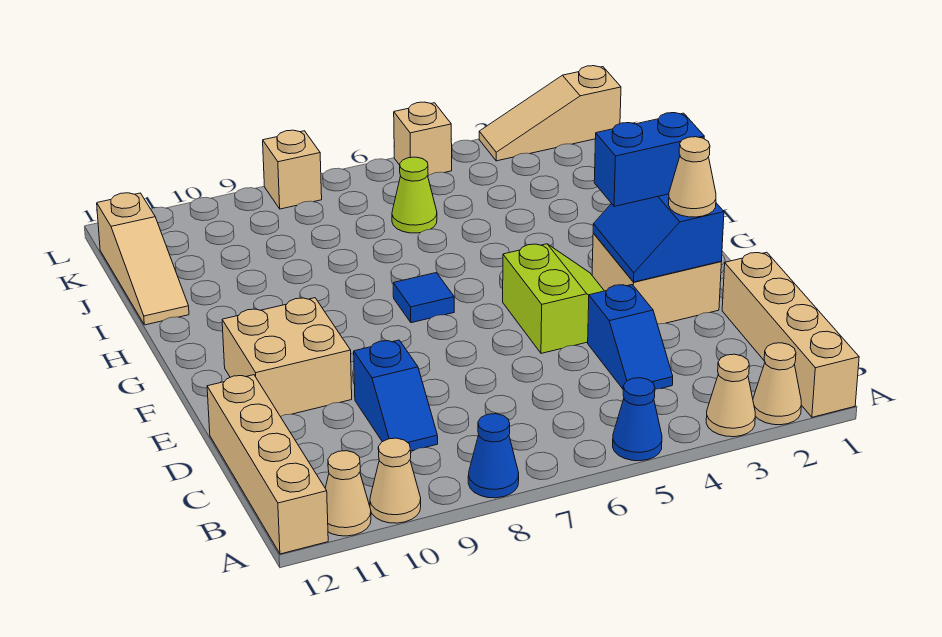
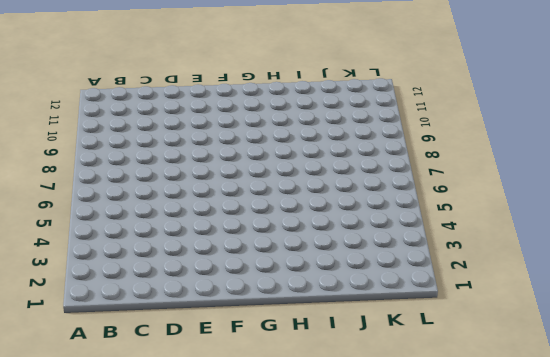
none -> tan brick A1:D1 level 1
none -> tan cone A2 level 1
none -> tan cone A3 level 1

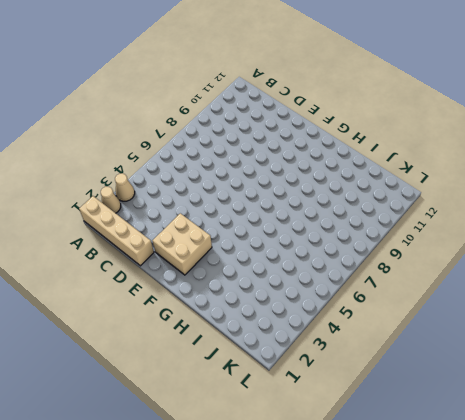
none -> blue cone A5 level 1
none -> blue cone A8 level 1
none -> tan cone A10 level 1

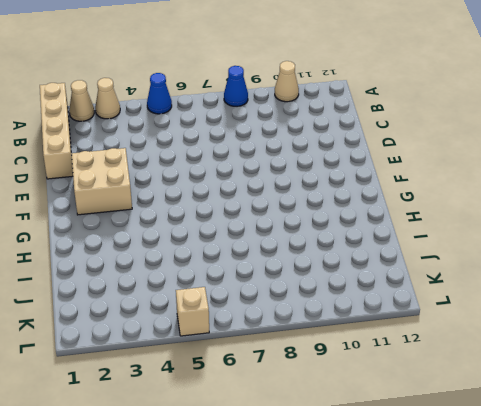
none -> tan cone A11 level 1
none -> tan brick A12:D12 level 1
none -> blue slope C4:D4 level 1 top D

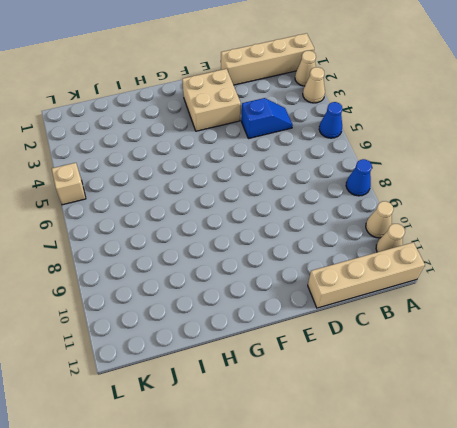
none -> blue slope C9:D9 level 1 top D
none -> lime slope E4:F5 level 1 top 5
none -> tan brick E10:F11 level 1

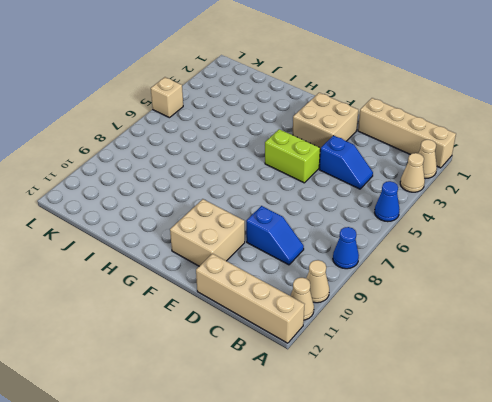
none -> blue tile G7 level 1
none -> tan slope I12:K12 level 1 top K
none -> lime cone J6 level 1

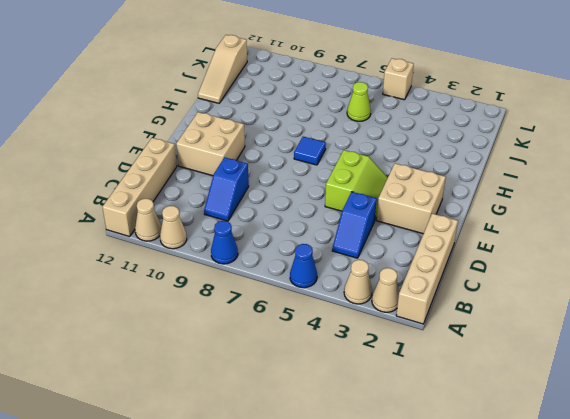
none -> tan slope L1:L3 level 1 top 1
none -> tan brick L8 level 1
none -> blue slope E2:F3 level 2 top 2

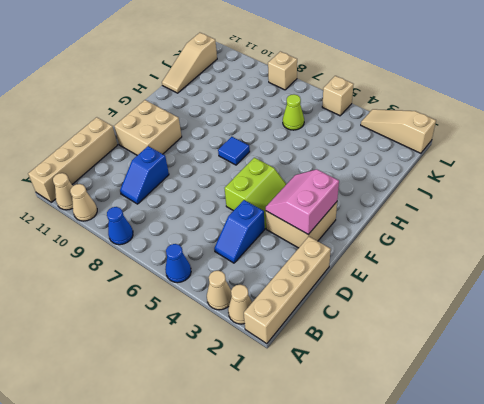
pink slope E2:F3 level 2 top 2 -> blue slope E2:F3 level 2 top 2
none -> tan cone E2 level 3
none -> blue brick F2:F3 level 3

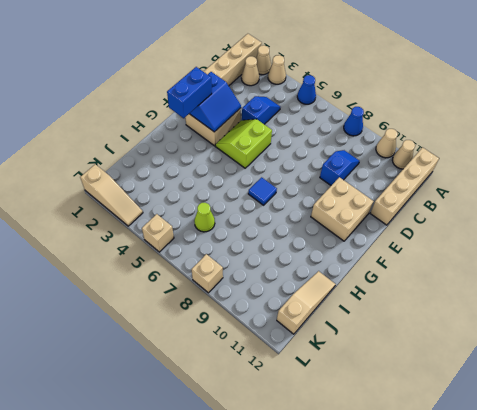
tan cone B2 level 1 -> tan cone E2 level 3
blue brick F2:G2 level 3 -> blue brick F2:F3 level 3

